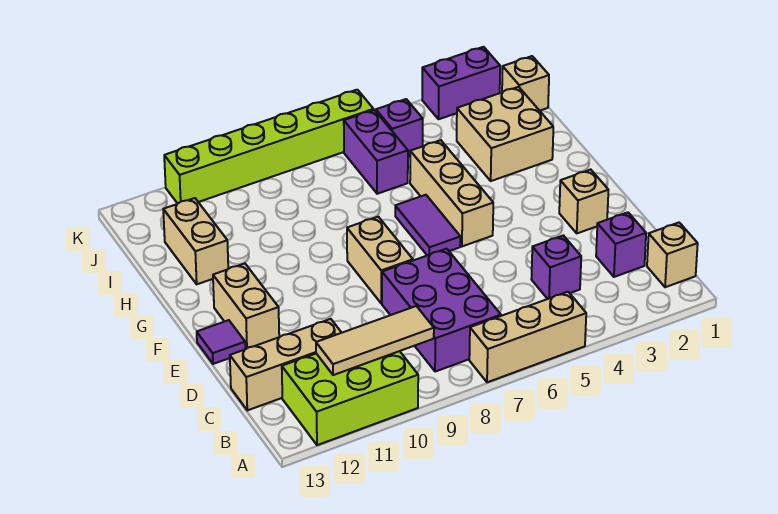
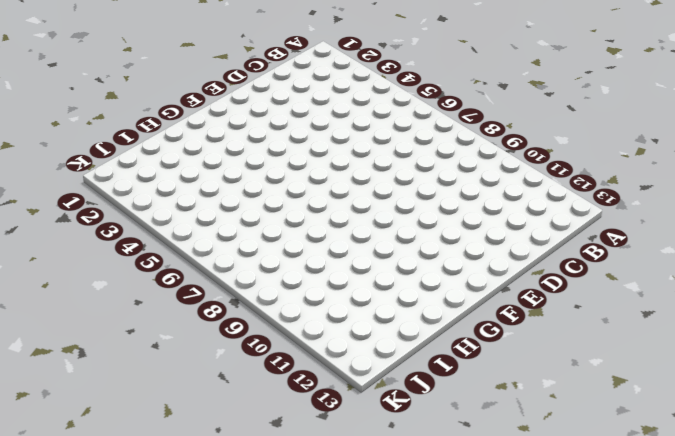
none -> tan brick A5:A7 level 1
none -> lime brick A10:B12 level 1
none -> tan brick B1 level 1

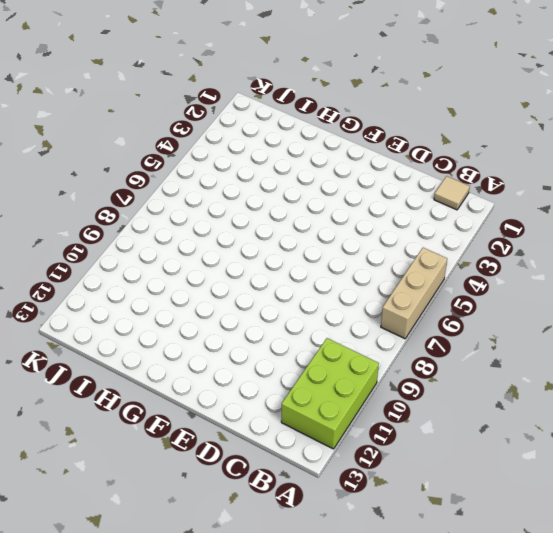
tan tile B1 level 1 -> tan brick B1 level 1
none -> purple brick B7:D8 level 1
none -> purple brick C2 level 1
none -> purple brick C4 level 1

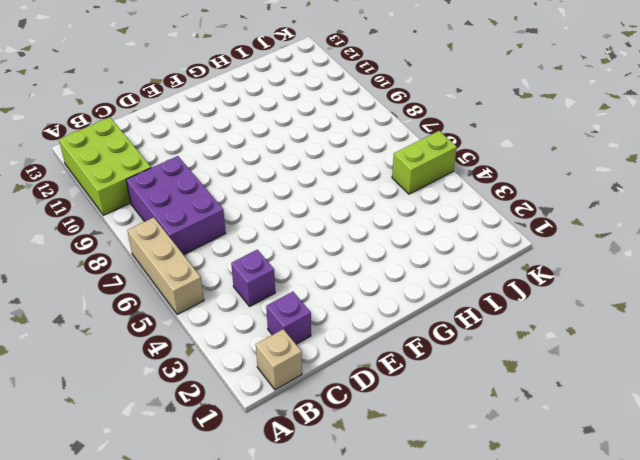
purple brick B7:C9 level 1 -> purple brick B7:D8 level 1
lime brick J5:K5 level 1 -> purple brick J5 level 1
none -> tan brick C11:C13 level 1
none -> tan brick E2 level 1
none -> tan brick E8:F8 level 1

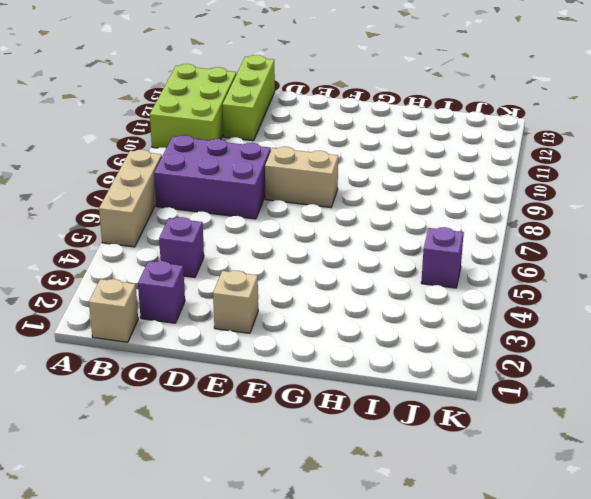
lime brick C11:C13 level 1 -> tan brick C11:C13 level 1
none -> tan brick E12:F12 level 1
none -> purple tile E13 level 1
none -> tan brick F5:H5 level 1

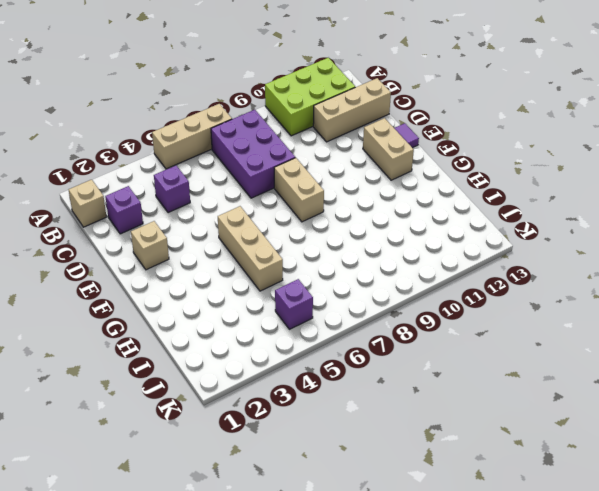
none -> purple tile F6:G6 level 1
none -> tan brick H2:I3 level 1
none -> tan brick H12:I12 level 1

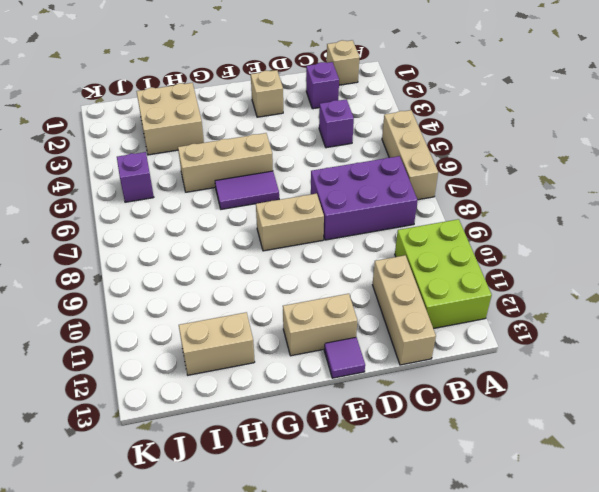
none -> purple brick I6:J6 level 1
none -> tan brick J1 level 1
none -> purple brick K2:K3 level 1

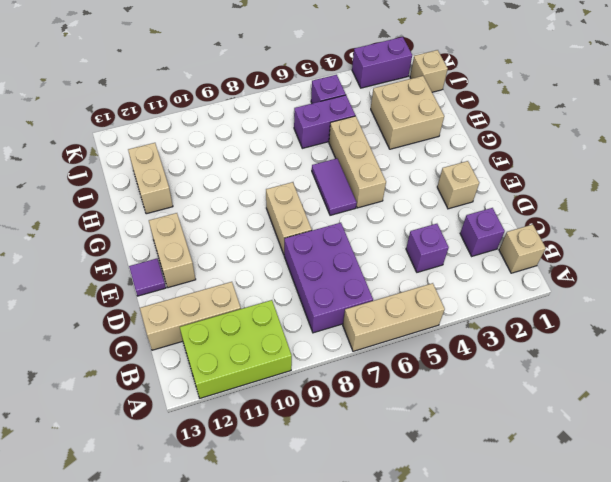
purple brick I5:I6 level 1 -> purple brick I6:J6 level 1
none -> lime brick K6:K11 level 1
none -> tan tile B9:B11 level 2

